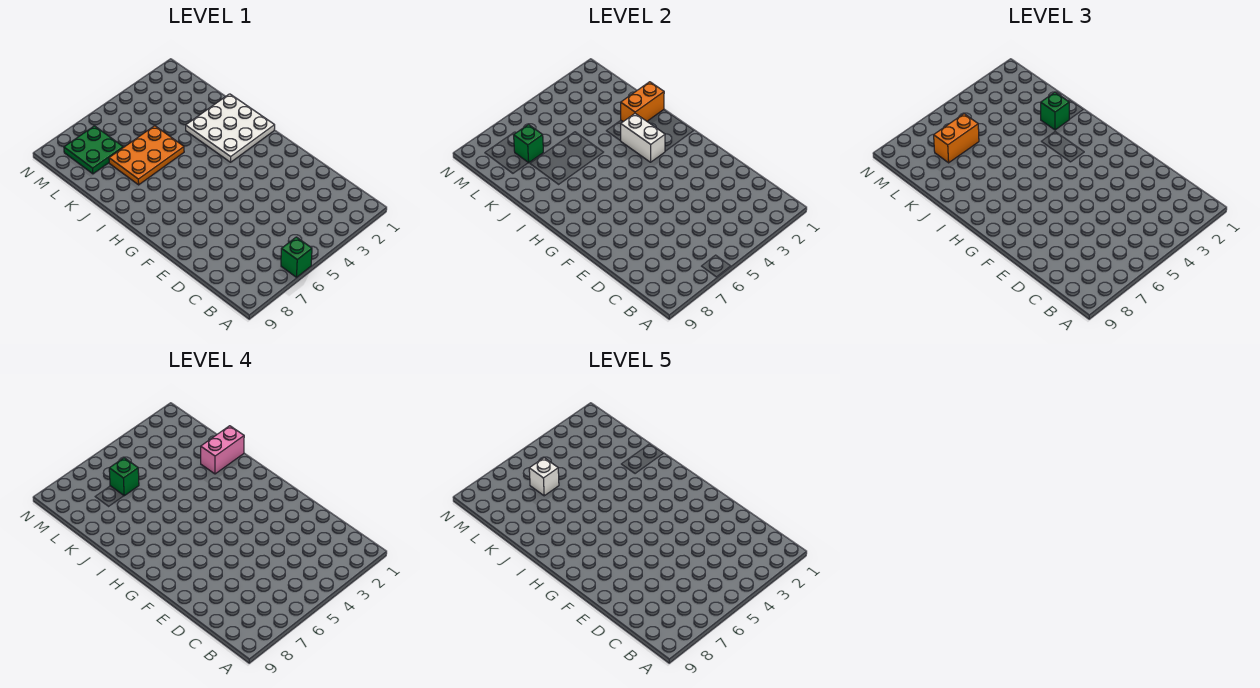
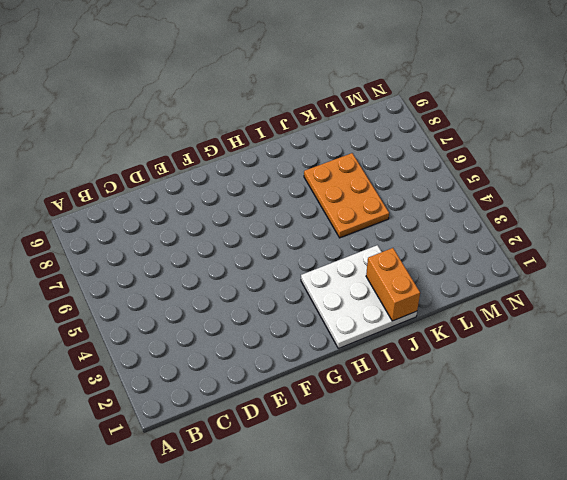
none -> green brick A6 level 1
none -> green plate L7:M8 level 1
none -> white brick H3:I3 level 2

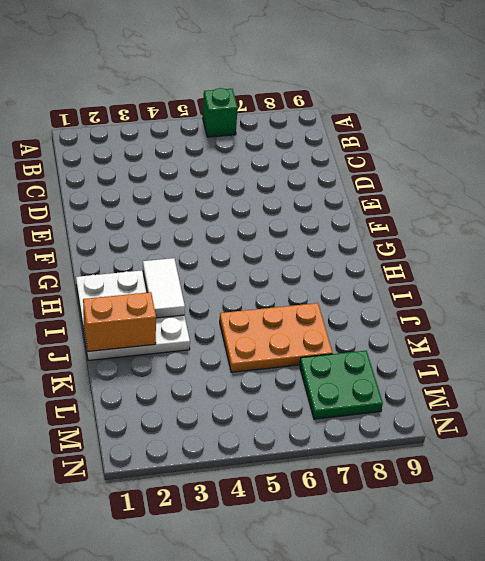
white tile H3:I3 level 2 -> white brick H3:I3 level 2
none -> green brick L7 level 2
none -> green brick J2 level 3
none -> orange brick L6:L7 level 3

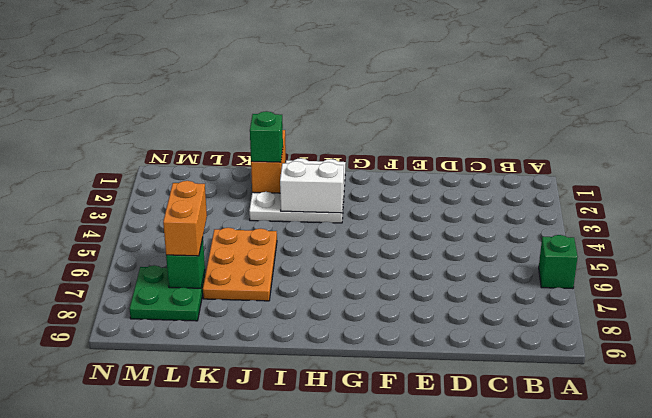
none -> pink brick J1:J2 level 4
none -> green brick L6 level 4
none -> white brick L6 level 5

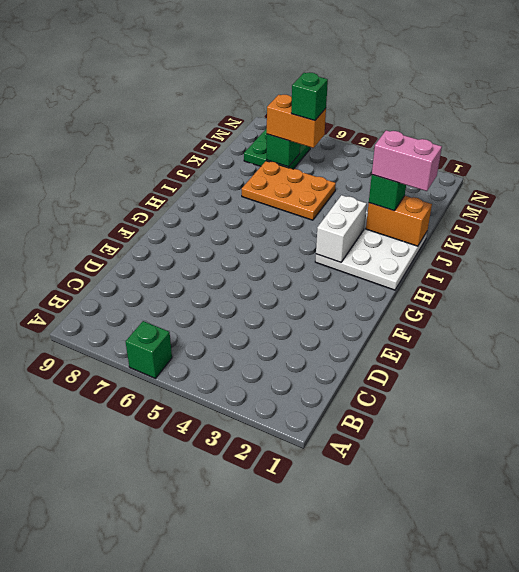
none -> white brick L6 level 5

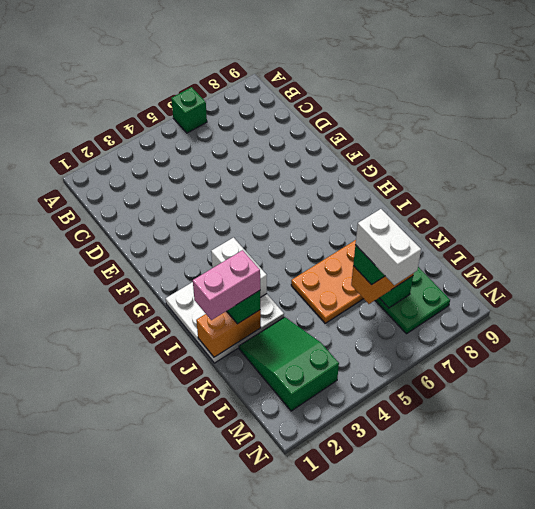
green slope K2:M3 level 1 top M -> none
white brick L6:M6 level 5 -> white brick L6 level 5

